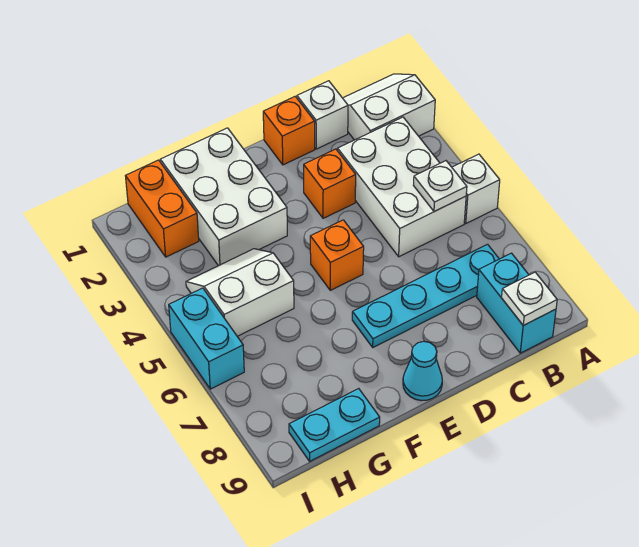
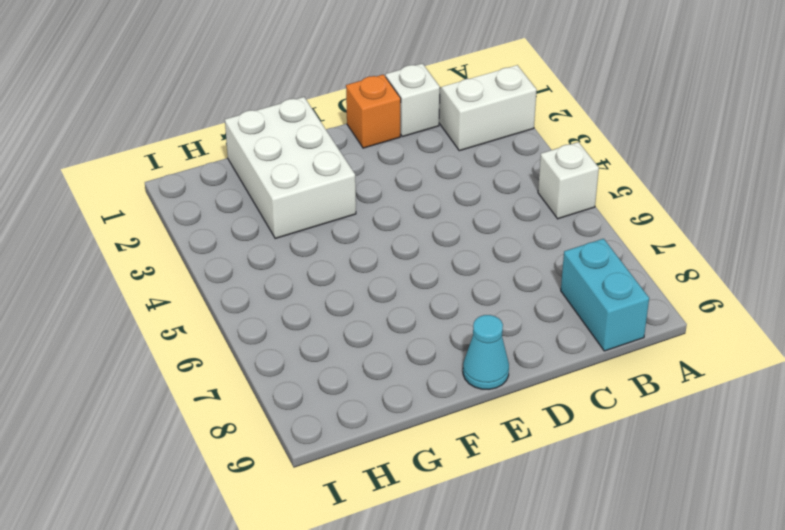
none -> white brick B3:C5 level 1
none -> cyan plate B7:E7 level 1
none -> orange brick D3 level 1

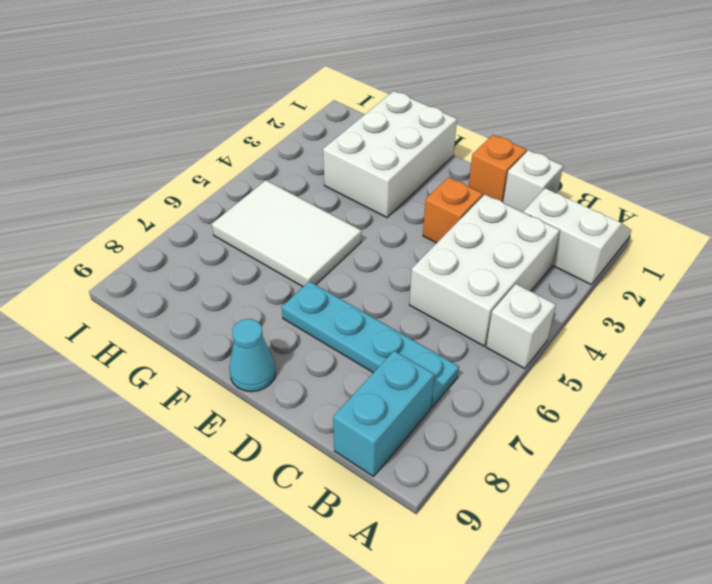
white tile F5:H6 level 1 -> white slope G4:H5 level 1 top 5
none -> orange brick E5 level 1
none -> cyan plate G9:H9 level 1
none -> orange brick H1:H2 level 1

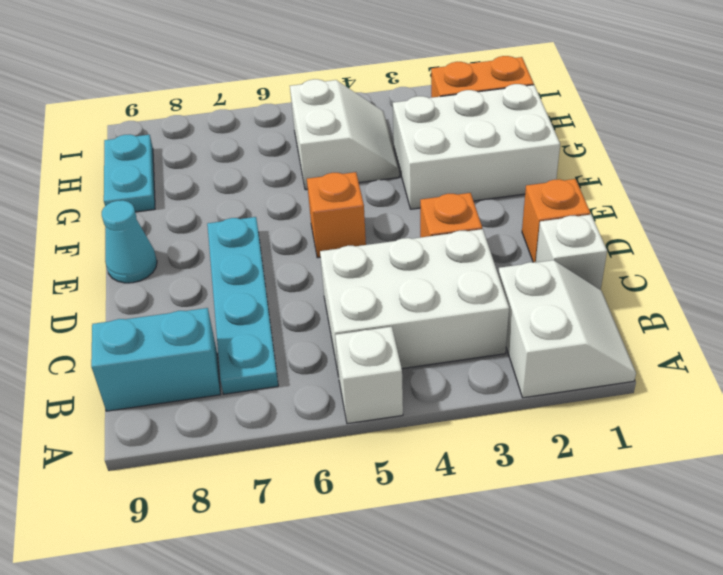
none -> cyan brick I5:I6 level 1
none -> white plate B5 level 2
none -> white plate B9 level 2

